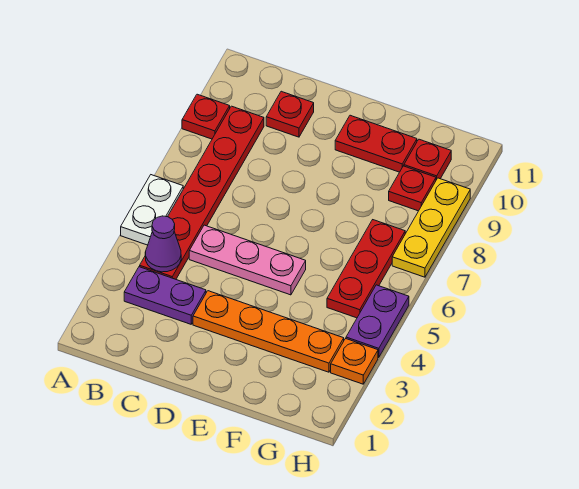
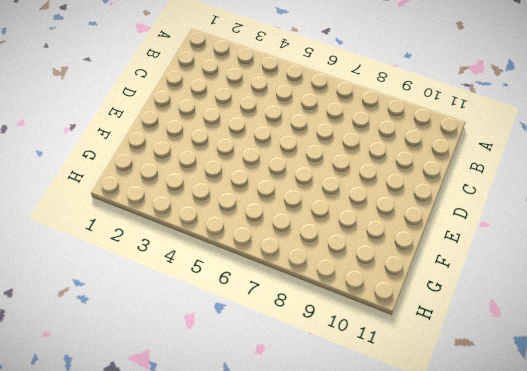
none -> white plate A5:A6 level 1
none -> red plate A9 level 1
none -> purple plate B3:C3 level 1

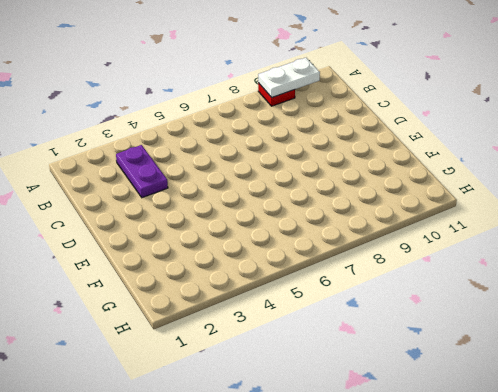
white plate A9:A10 level 2 -> white plate A5:A6 level 1
none -> red plate B4:B9 level 1
none -> pink plate C5:E5 level 1
none -> red plate C10 level 1

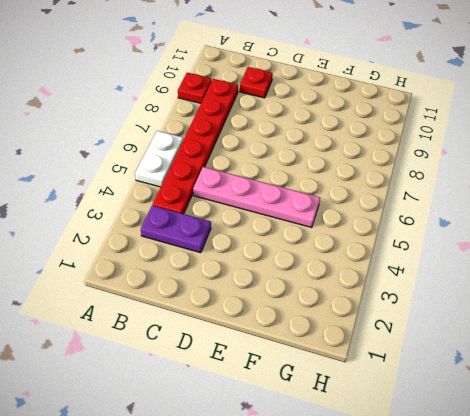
pink plate C5:F5 level 1 -> pink plate C5:E5 level 1
none -> orange plate D3:G3 level 1
none -> red plate E10:F10 level 1
none -> red plate G5:G7 level 1

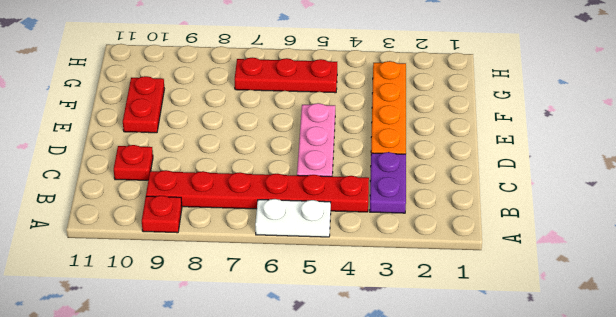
none -> red plate G9 level 1
none -> red plate G10 level 1
none -> orange plate H3 level 1

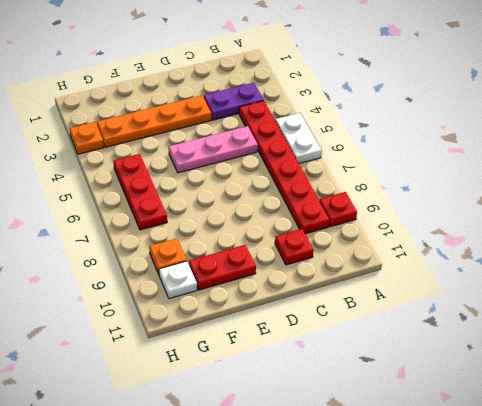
orange plate G9 level 1 -> red plate G9 level 1
white plate G10 level 1 -> red plate G10 level 1
none -> purple plate H4:H5 level 1
none -> yellow plate H7:H9 level 1
none -> purple cone B4 level 2

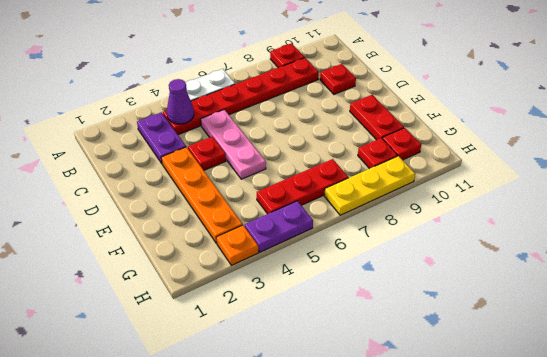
red plate D4 level 1 -> none

